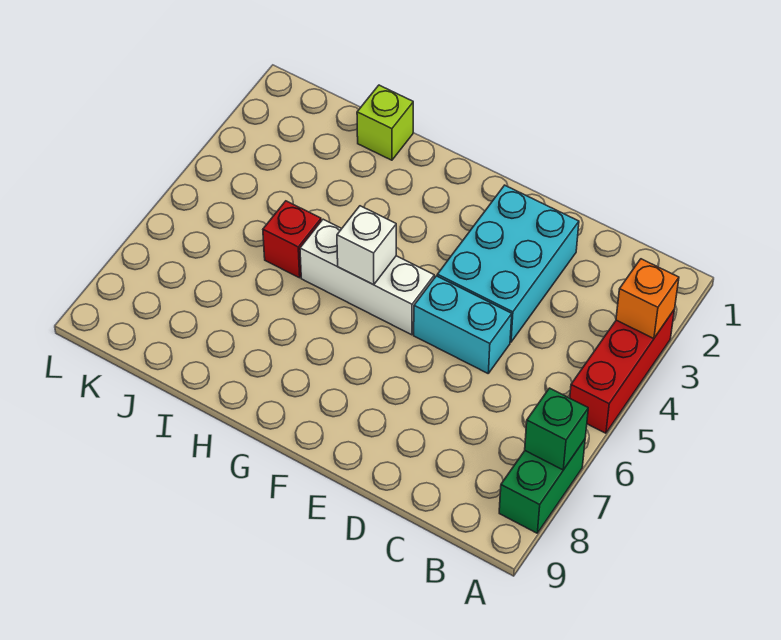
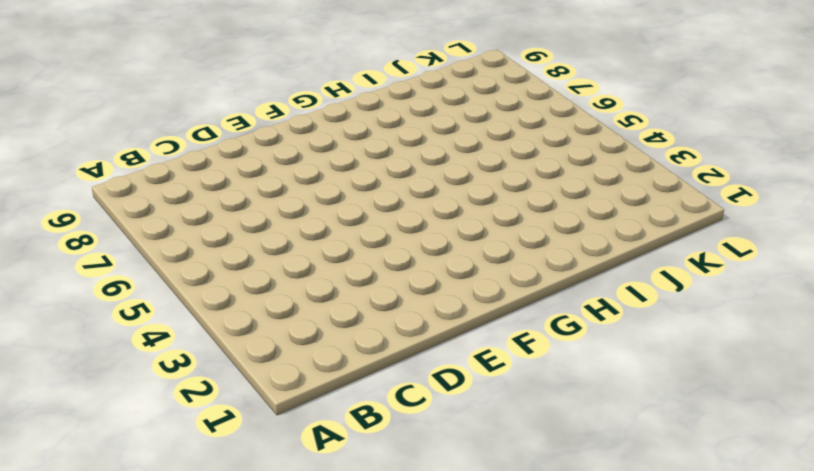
none -> red brick A3:A5 level 1
none -> green brick A7:A8 level 1

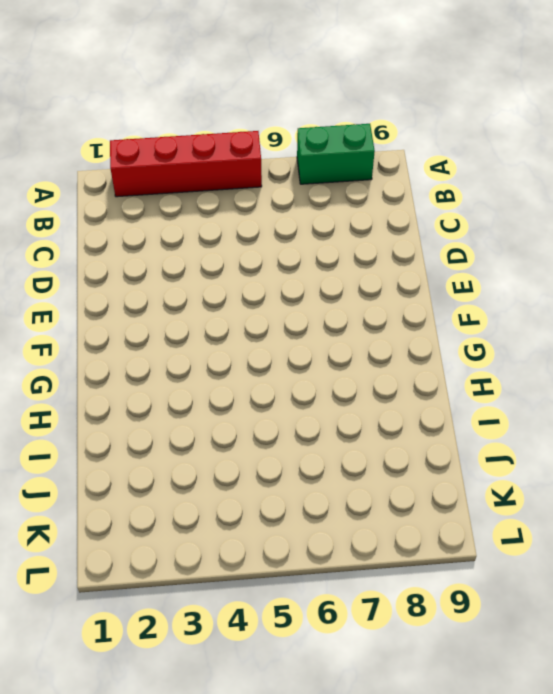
red brick A2:A5 level 1 -> red brick A3:A5 level 1
none -> cyan brick D2:E4 level 1
none -> cyan brick D5:E5 level 1

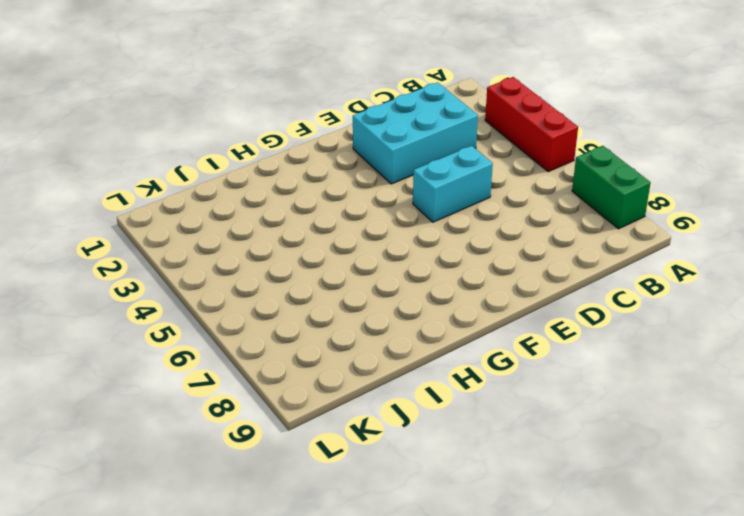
cyan brick C2:E3 level 1 -> cyan brick D2:E4 level 1
none -> white brick F5:H5 level 1
none -> lime brick I1 level 1

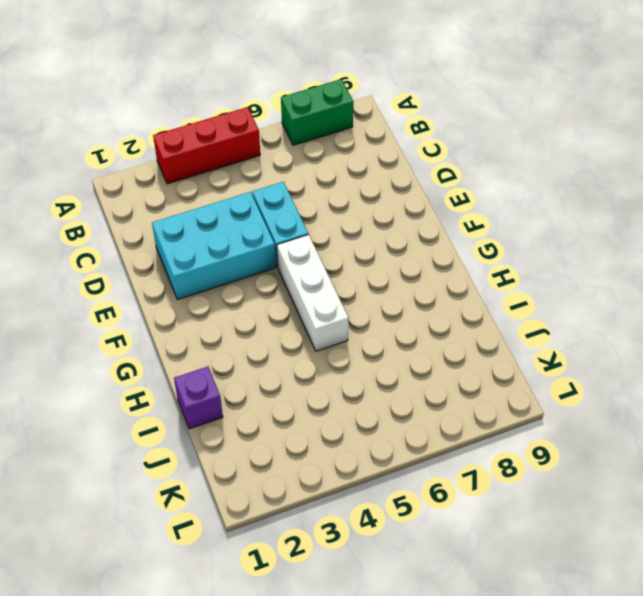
purple brick I1 level 1 -> lime brick I1 level 1
none -> red brick I5 level 1
none -> orange brick A3 level 2

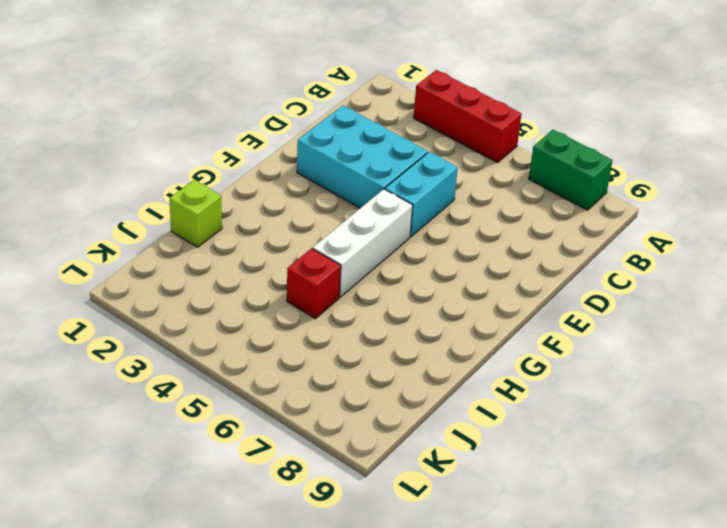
none -> orange brick A3 level 2
none -> green brick A7 level 2

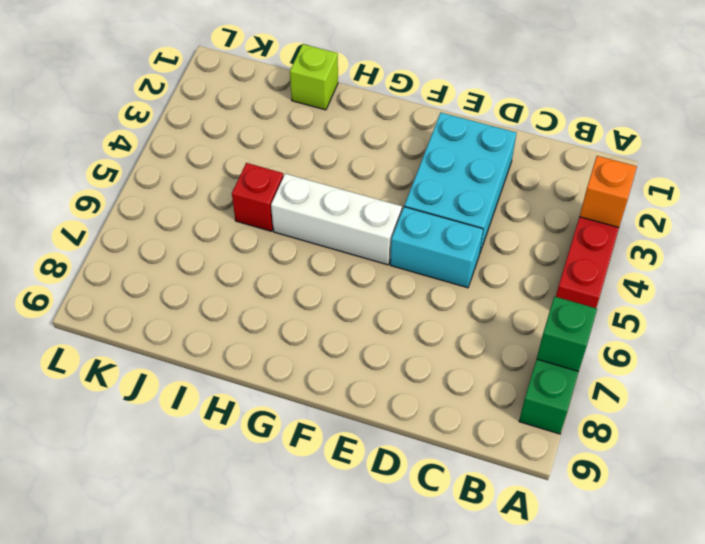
none -> white brick G5 level 2

